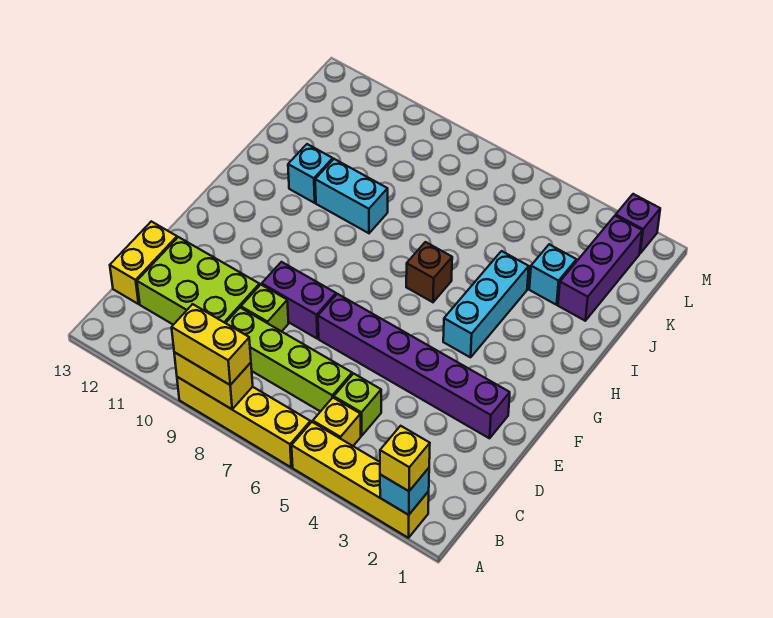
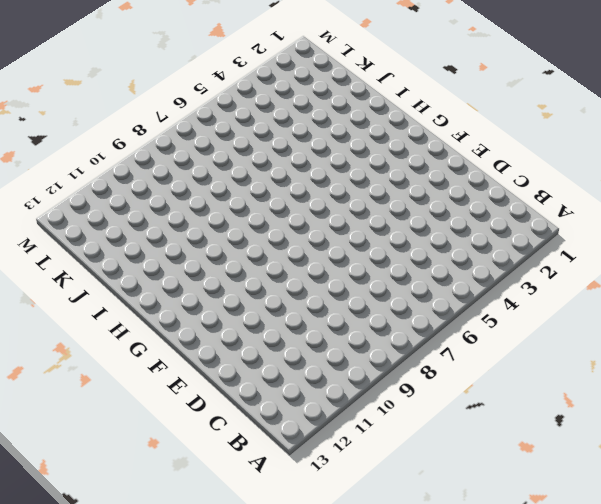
none -> yellow brick A2:A5 level 1
none -> yellow brick A6:A9 level 1
none -> yellow brick B5 level 1

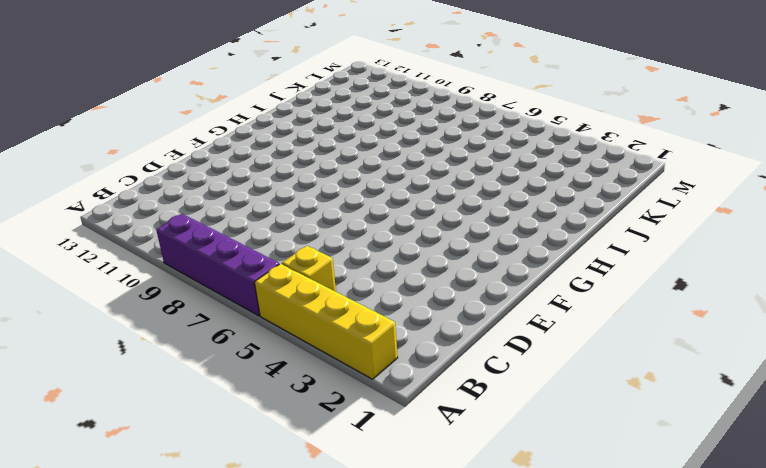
purple brick A6:A9 level 1 -> yellow brick A6:A9 level 1
none -> lime brick C5 level 1
none -> lime brick C6:C9 level 1
none -> lime brick C10:D12 level 1

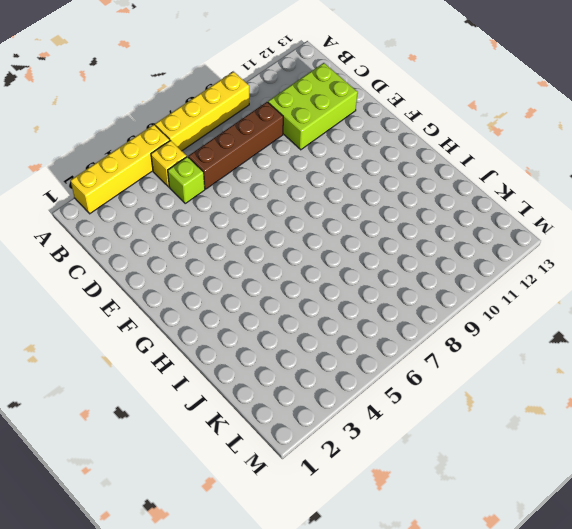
brown brick C6:C9 level 1 -> lime brick C6:C9 level 1
none -> yellow brick C13:D13 level 1
none -> lime brick D9 level 1
none -> purple brick E2:E7 level 1

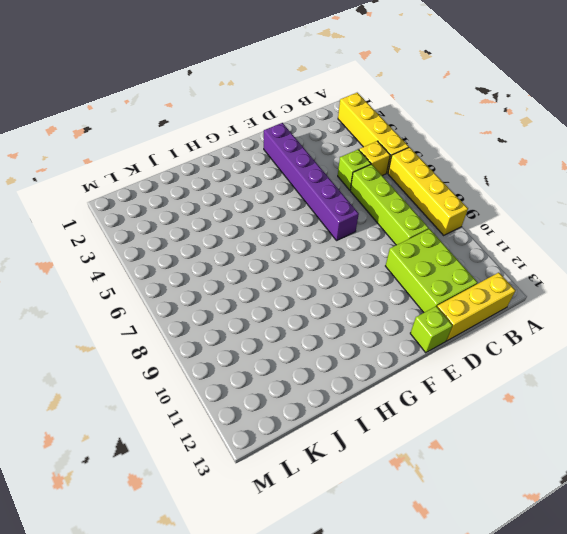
yellow brick B13:D13 level 1 -> yellow brick C13:D13 level 1
lime brick E13 level 1 -> lime brick D9 level 1
none -> purple brick E8:E9 level 1
none -> cyan brick G4:I4 level 1
none -> brown brick H6 level 1

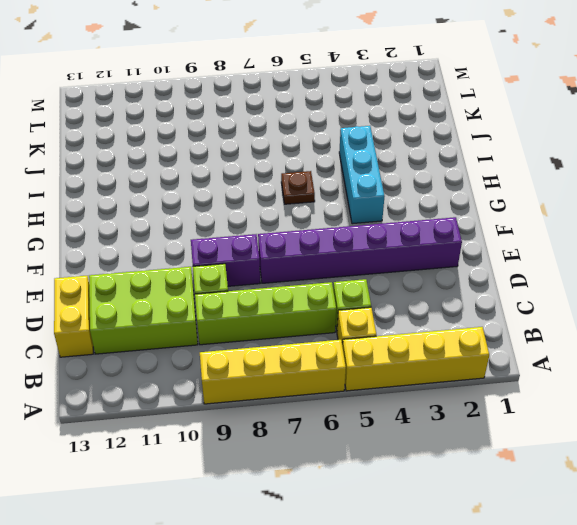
brown plate H6 level 1 -> brown brick H6 level 1
none -> cyan brick I9:I10 level 1
none -> cyan brick I11 level 1
none -> purple brick J2:L2 level 1

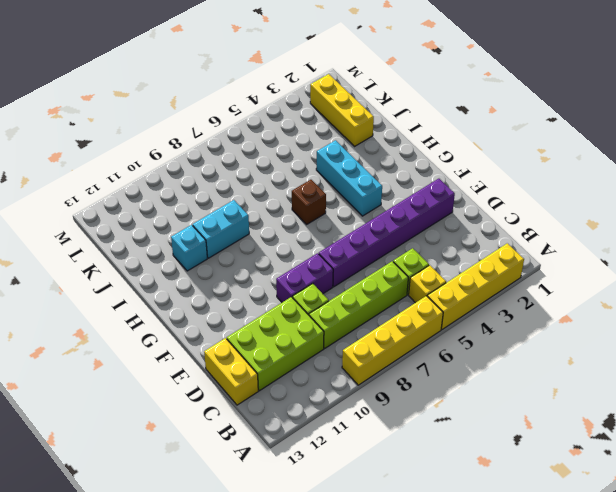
yellow brick J2:L2 level 1 -> purple brick J2:L2 level 1
none -> cyan brick J3 level 1
none -> purple brick M2 level 1
none -> cyan brick A2 level 2

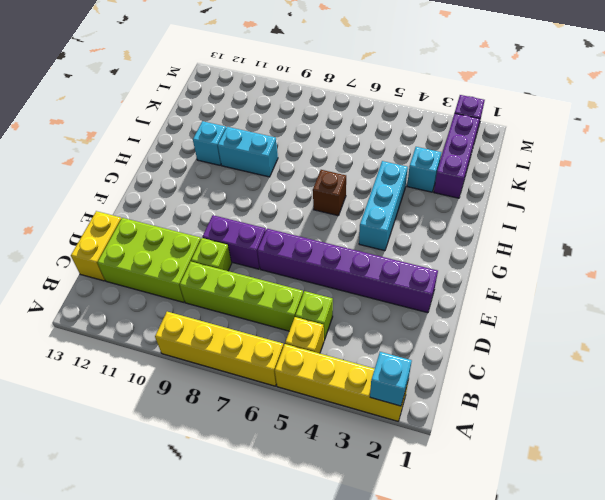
none -> yellow brick A8:A9 level 2
none -> yellow brick A2 level 3
none -> yellow brick A8:A9 level 3

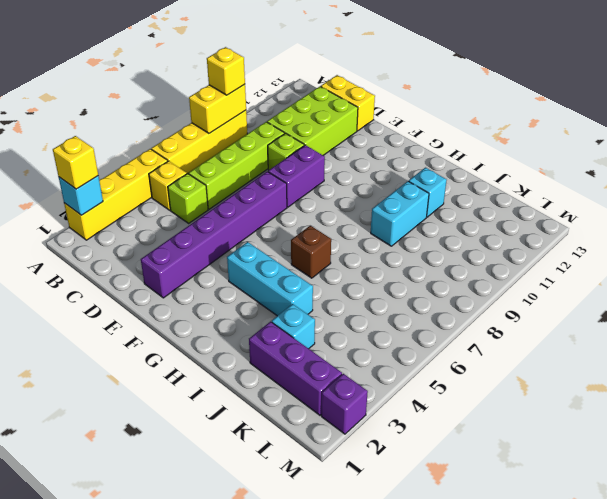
yellow brick A9 level 3 -> yellow brick A8:A9 level 3

